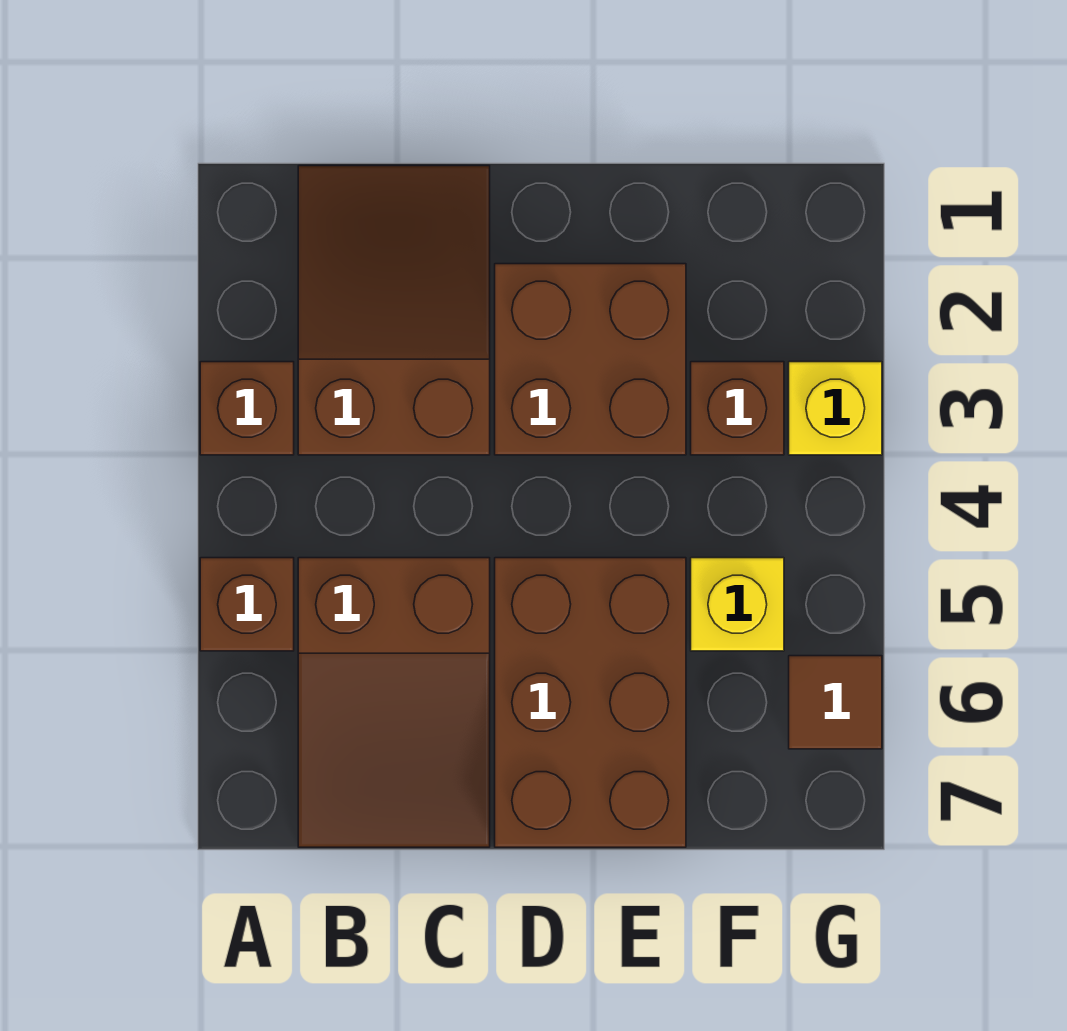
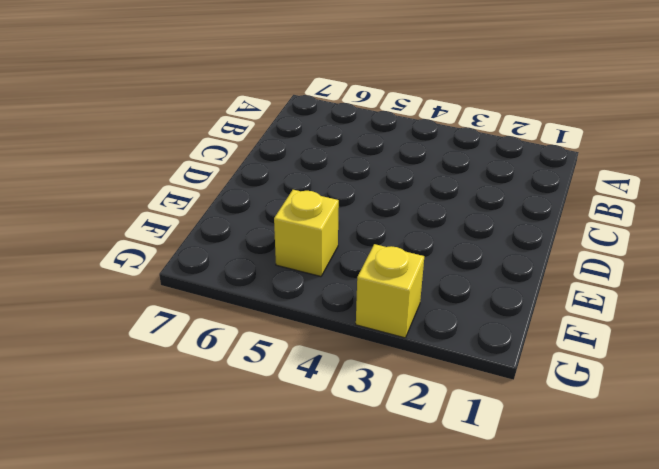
none -> brown brick A3 level 1
none -> brown brick A5 level 1

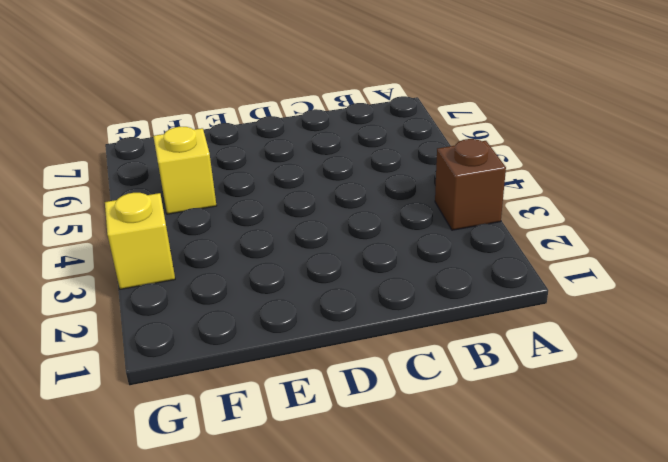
none -> brown brick A5 level 1
none -> brown slope B1:C3 level 1 top 3

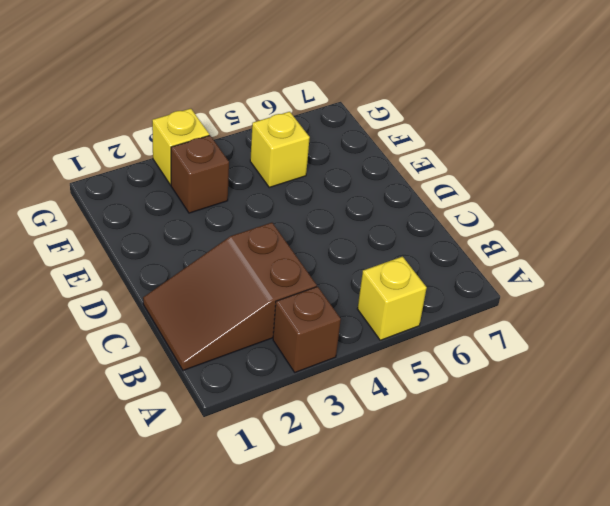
yellow brick A5 level 1 -> brown brick A5 level 1
none -> brown slope B5:C7 level 1 top 5
none -> brown brick D2:E3 level 1

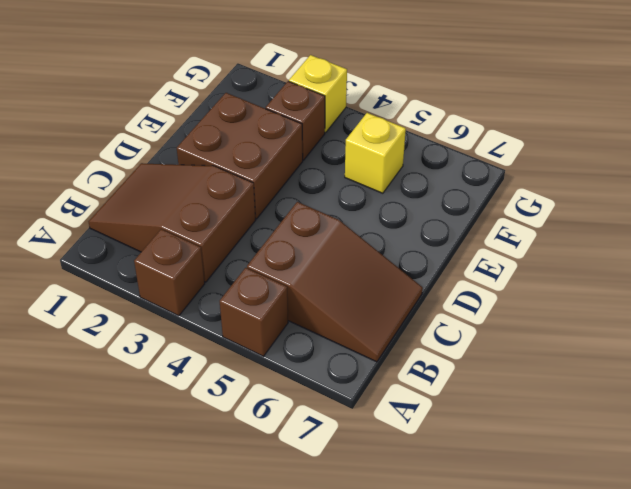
none -> brown brick D5:E7 level 1
none -> brown tile G6 level 1

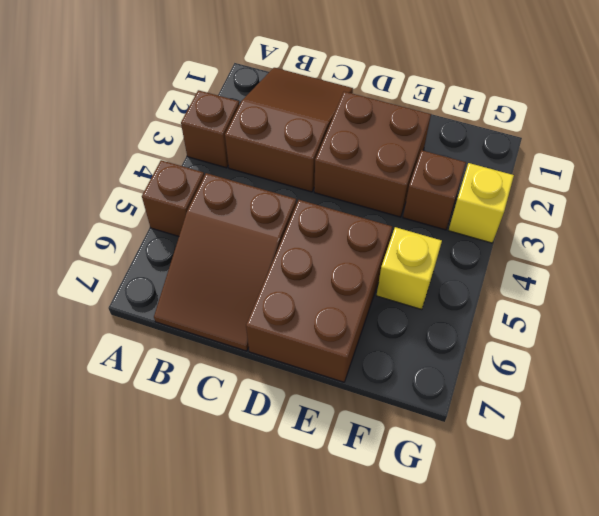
none -> brown tile G6 level 1

